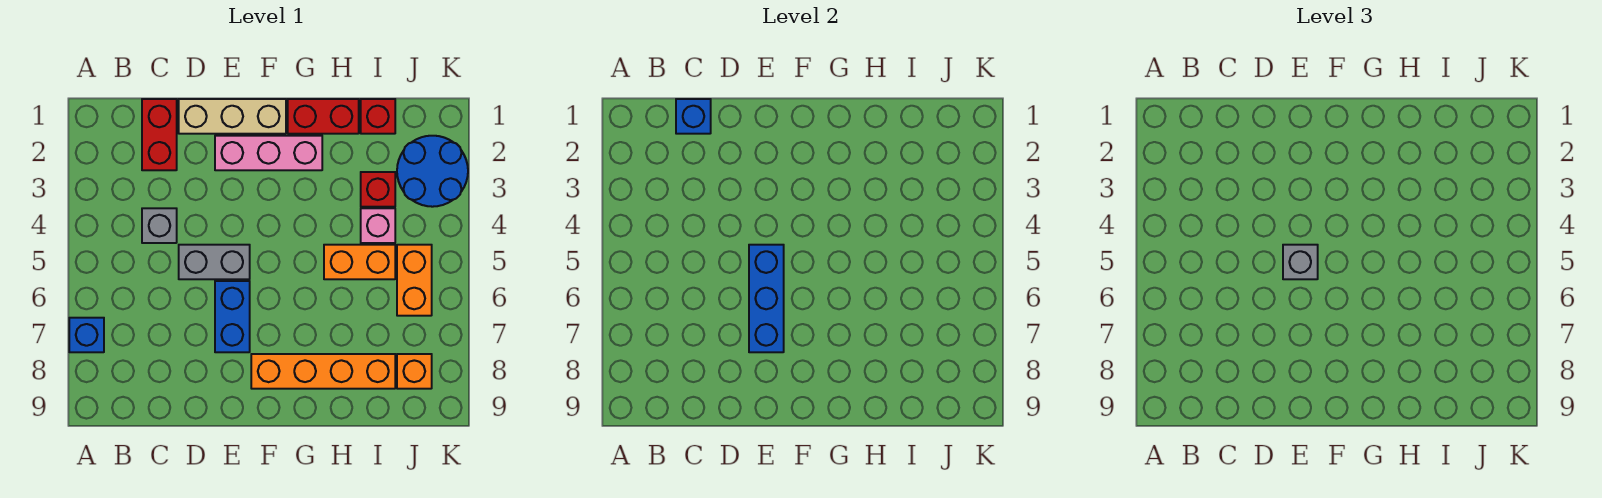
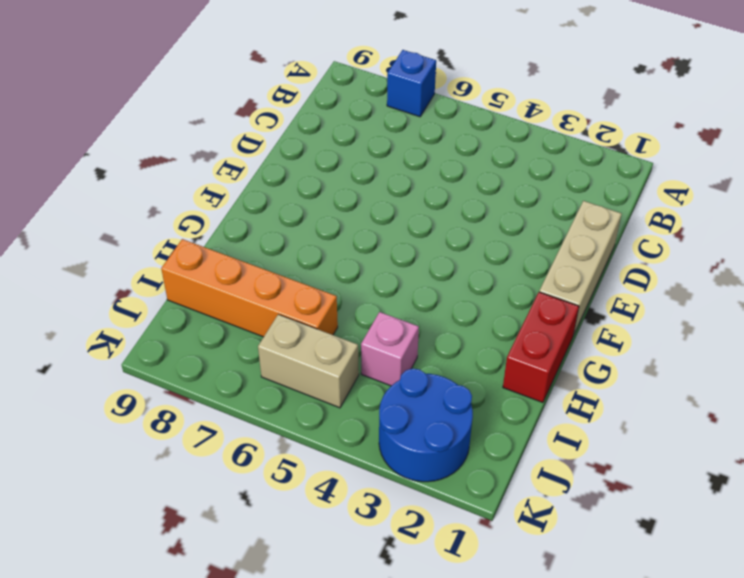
orange brick I6:I9 level 1 -> orange brick F8:I8 level 1
tan brick J5:J6 level 1 -> orange brick J5:J6 level 1
none -> red brick C1:C2 level 1
none -> grey brick C4 level 1
none -> grey brick D5:E5 level 1

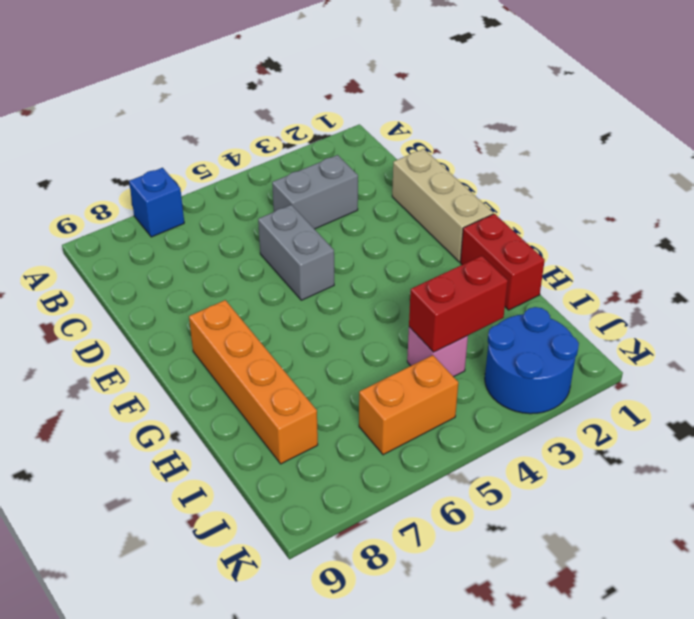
grey brick C3:C4 level 1 -> grey brick C4 level 1
red brick I3:I4 level 2 -> red brick C1:C2 level 1
none -> pink brick E2:G2 level 1
none -> blue brick E6:E7 level 1
none -> orange brick H5:I5 level 1

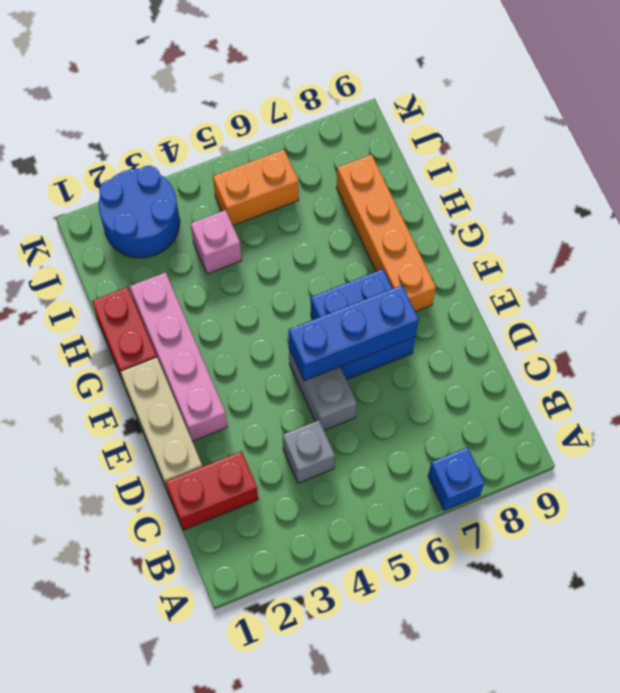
pink brick E2:H2 level 1 -> pink brick E2:G2 level 1
blue brick E6:F7 level 1 -> blue brick E6:E7 level 1
none -> orange brick H5:I5 level 1
none -> red brick I1 level 1
none -> red brick I3 level 1

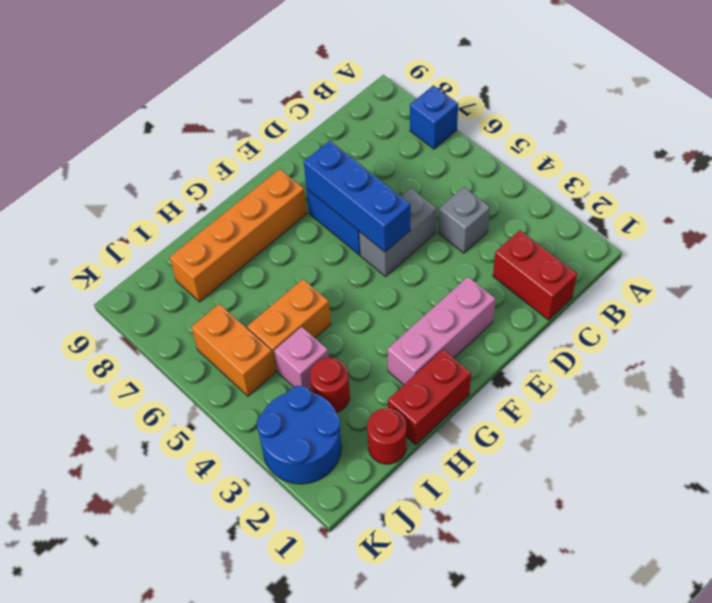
red round brick I1 level 1 -> red brick I1 level 1
red round brick I3 level 1 -> red brick I3 level 1
none -> tan brick D1:F1 level 1
none -> orange brick J8 level 1
none -> blue brick C1 level 2

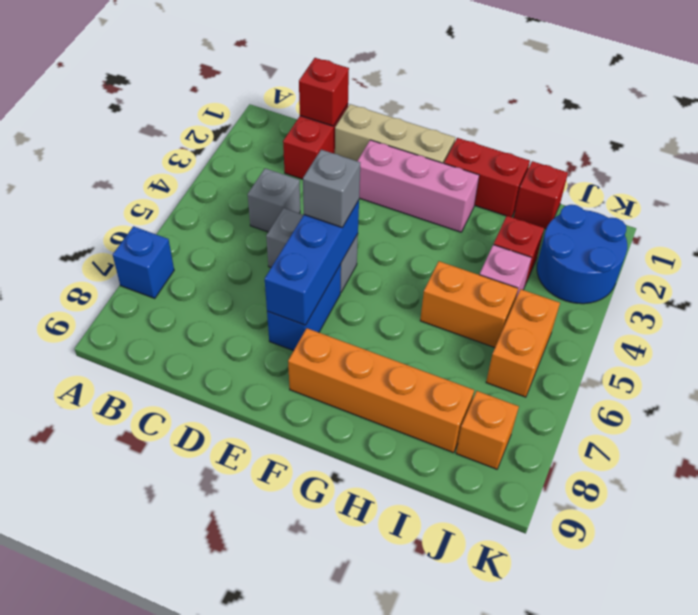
red brick C1 level 2 -> blue brick C1 level 2

